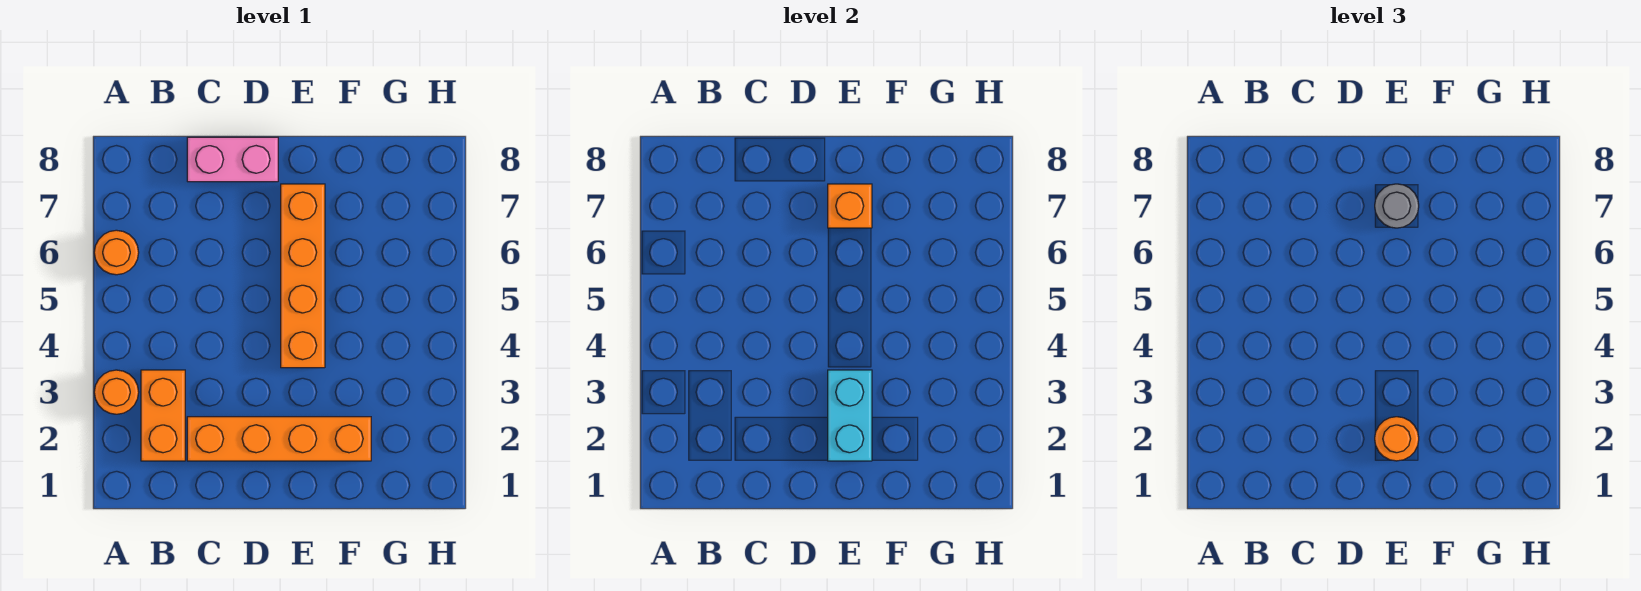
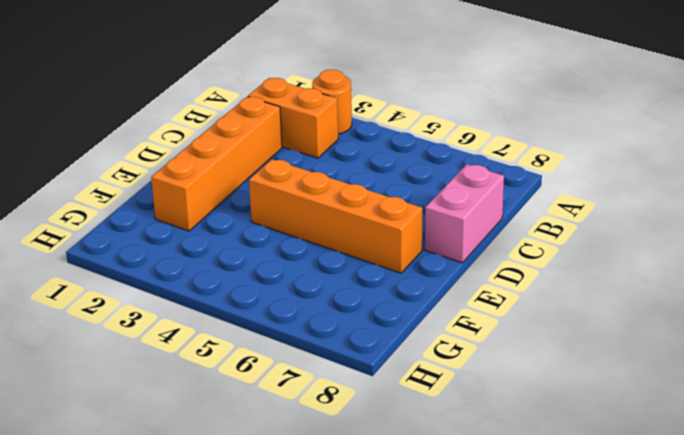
none -> orange round brick A6 level 1
none -> cyan brick E2:E3 level 2

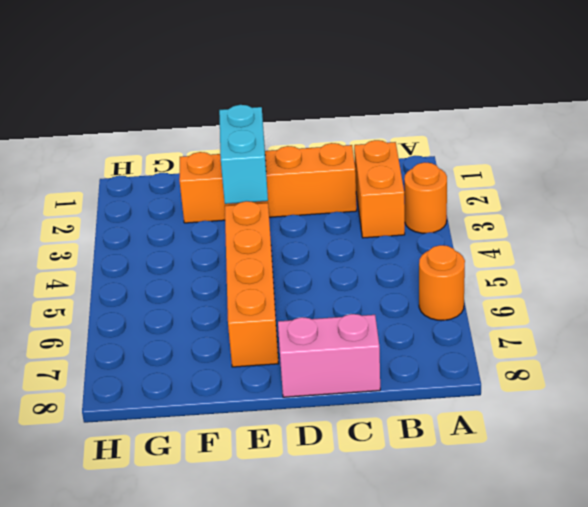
none -> orange brick E7 level 2
none -> orange round brick E2 level 3

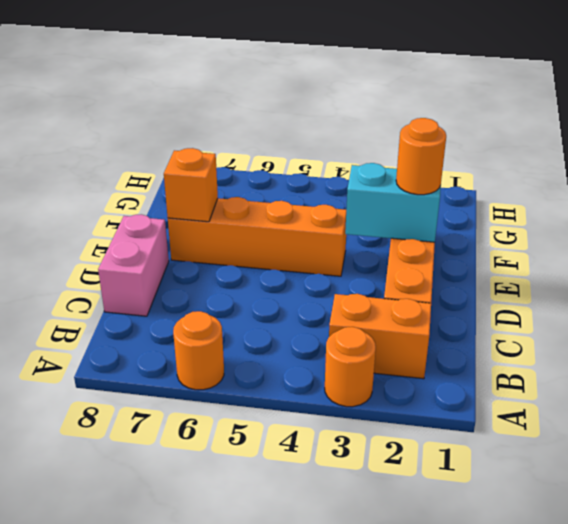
none -> grey round brick E7 level 3

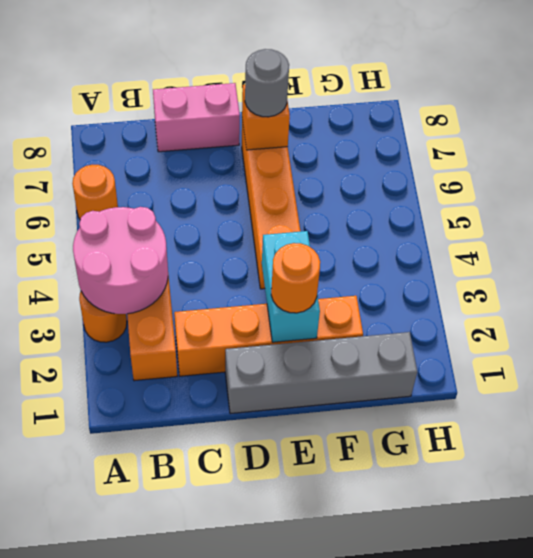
pink round brick A3:B4 level 2 -> none
grey brick D1:G1 level 1 -> none

